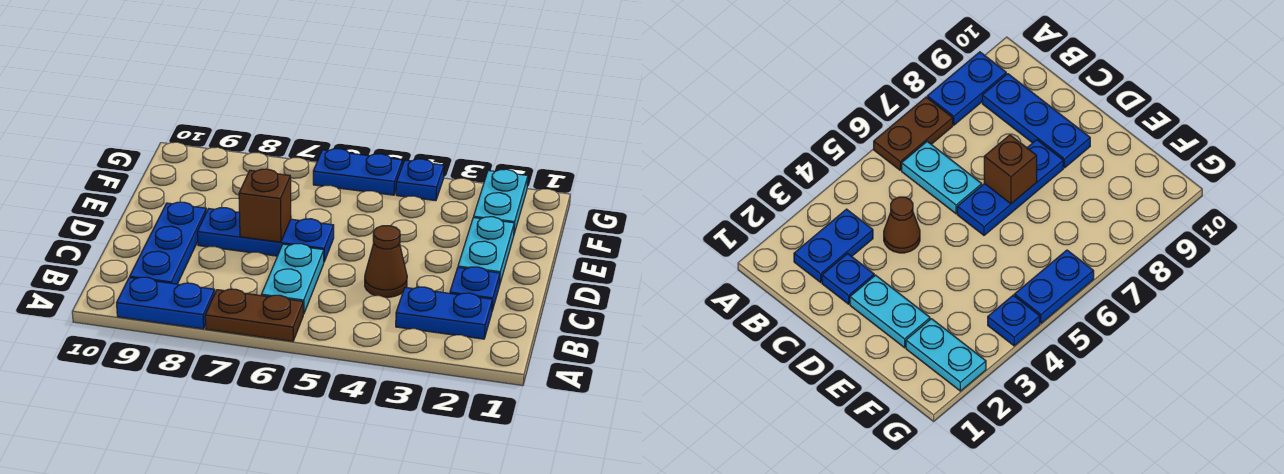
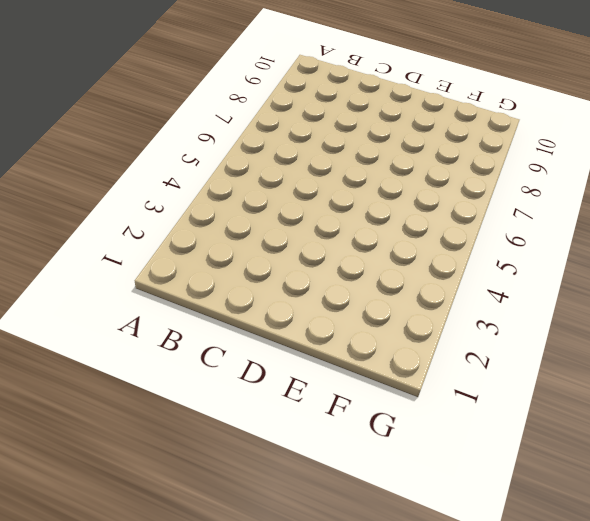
none -> brown plate A6:A7 level 1
none -> blue plate A8:A9 level 1
none -> blue plate B2:B3 level 1

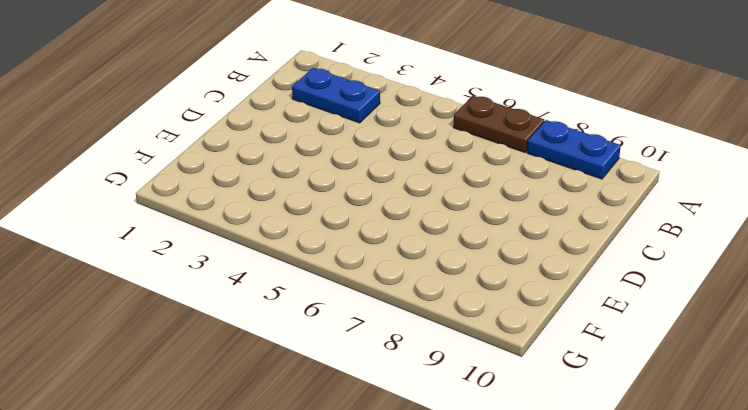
none -> cyan plate B6:C6 level 1
none -> blue plate B9:D9 level 1
none -> blue plate C2 level 1

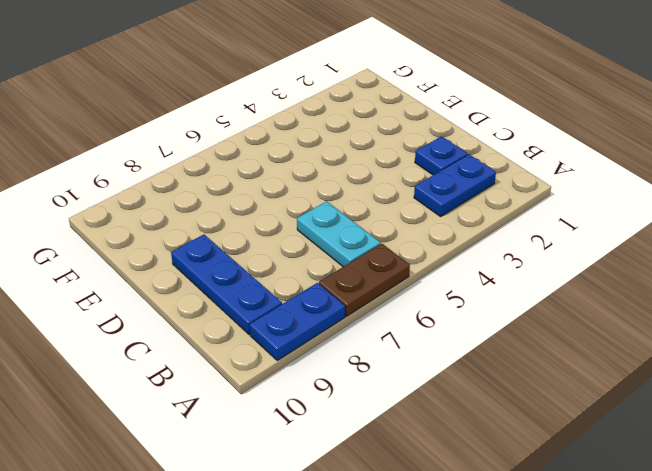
none -> brown cone C4 level 1
none -> cyan plate D2:E2 level 1
none -> blue plate D6:D8 level 1

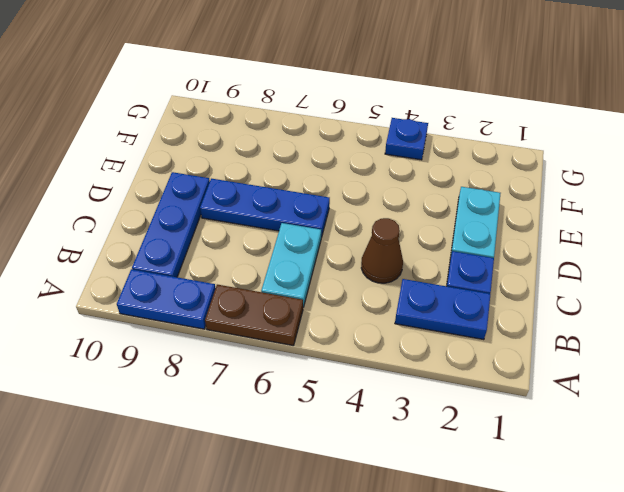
none -> cyan plate F2:G2 level 1
none -> blue plate G5:G6 level 1
none -> brown brick D7 level 2

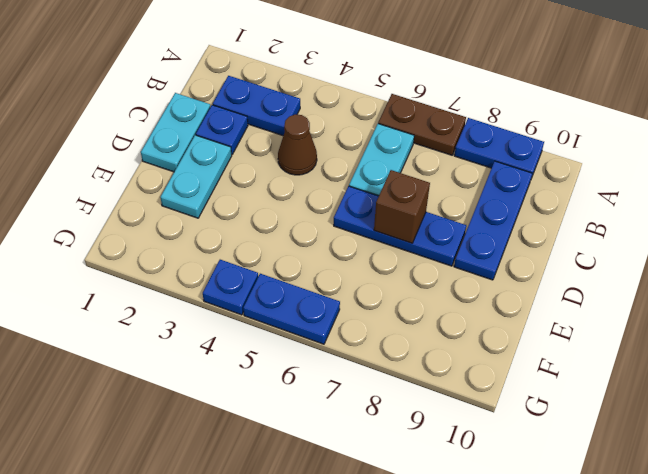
cyan plate C1:D1 level 1 -> cyan plate F2:G2 level 1

